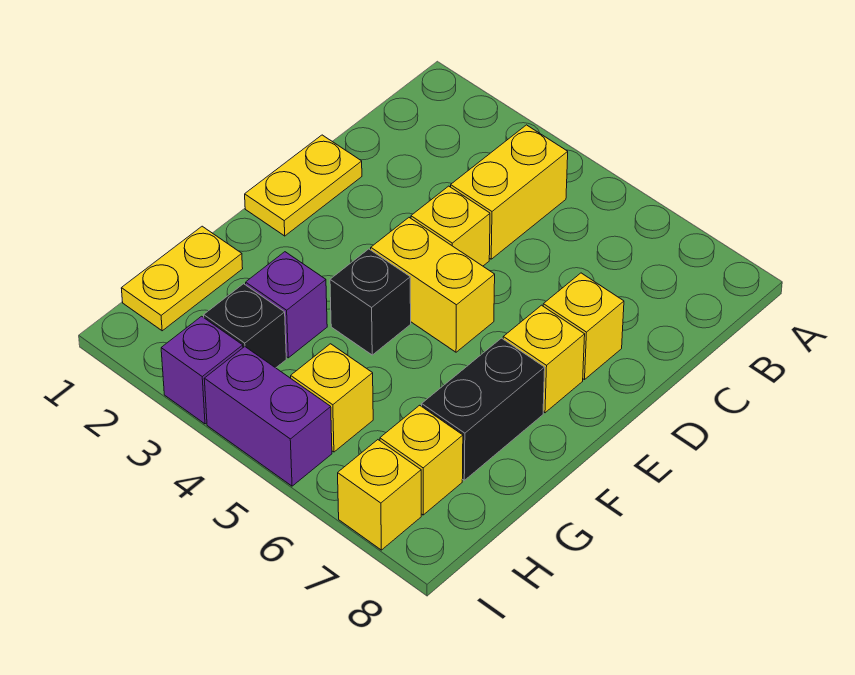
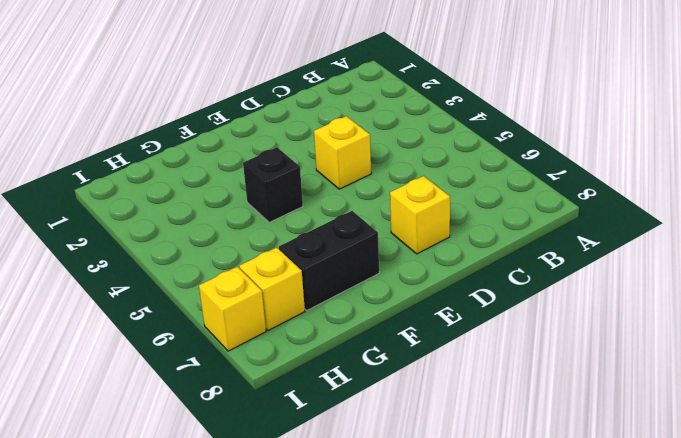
none -> yellow brick B4:C4 level 1
none -> yellow plate D1:E1 level 1
none -> yellow brick E4:E5 level 1

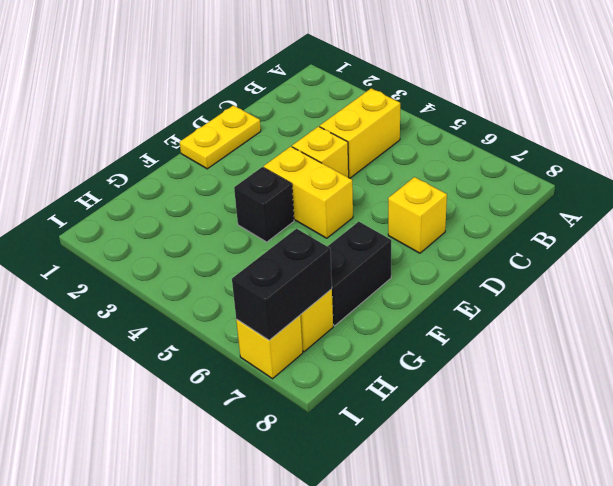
black brick H7:I7 level 2 -> none
none -> yellow brick E7 level 1
none -> yellow plate G1:H1 level 1
none -> purple brick G3 level 1

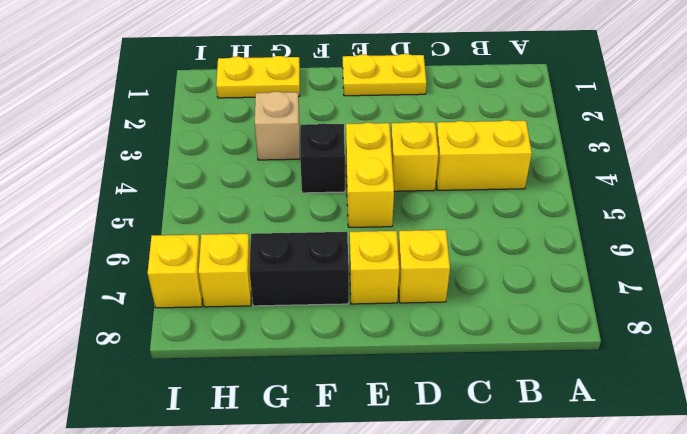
tan brick G3 level 1 -> purple brick G3 level 1
none -> black brick H3 level 1
none -> yellow brick H5 level 1
none -> purple brick I3 level 1

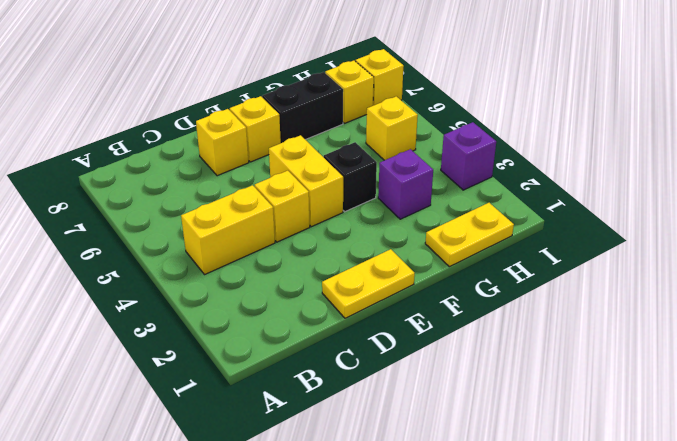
none -> black brick H3 level 1
none -> purple brick I4:I5 level 1

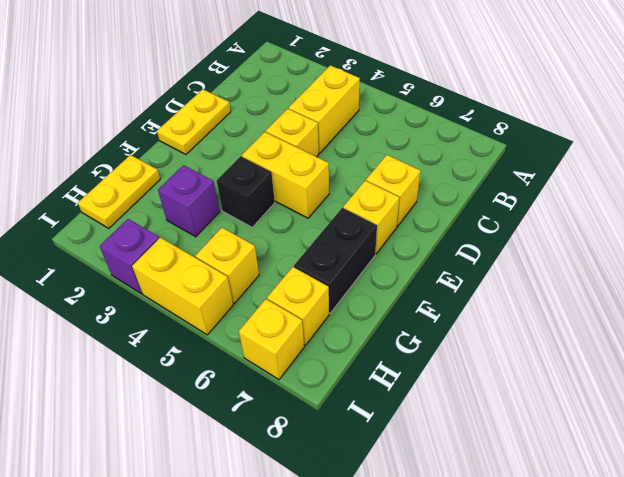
yellow brick I4:I5 level 1 -> purple brick I4:I5 level 1
none -> black brick H3 level 1

